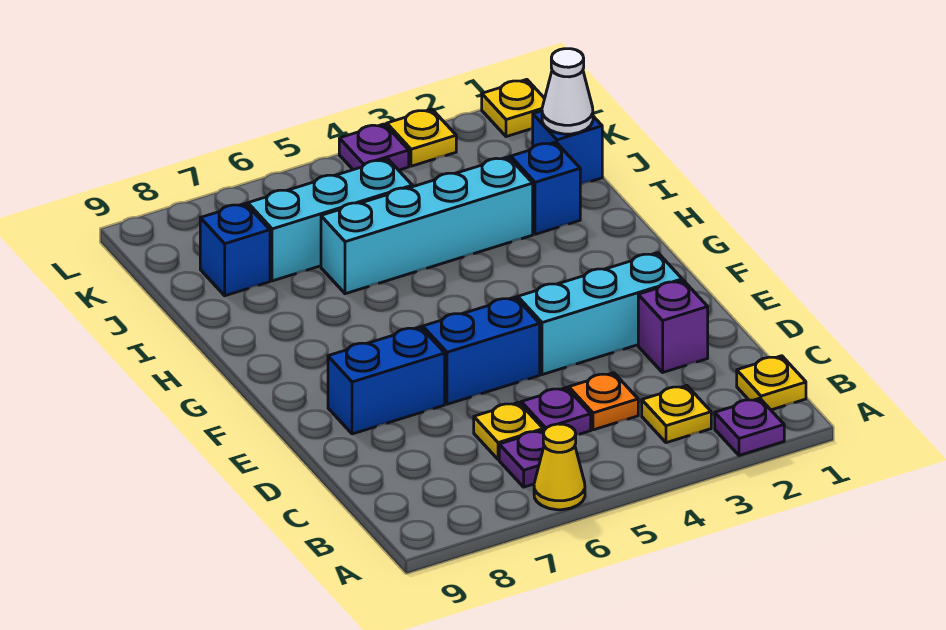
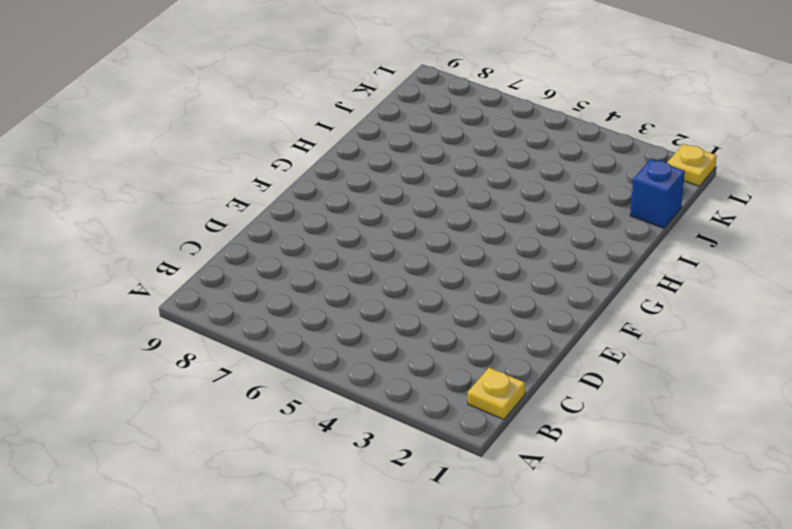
none -> purple plate A2 level 1
none -> yellow cone A6 level 1
none -> yellow plate B3 level 1

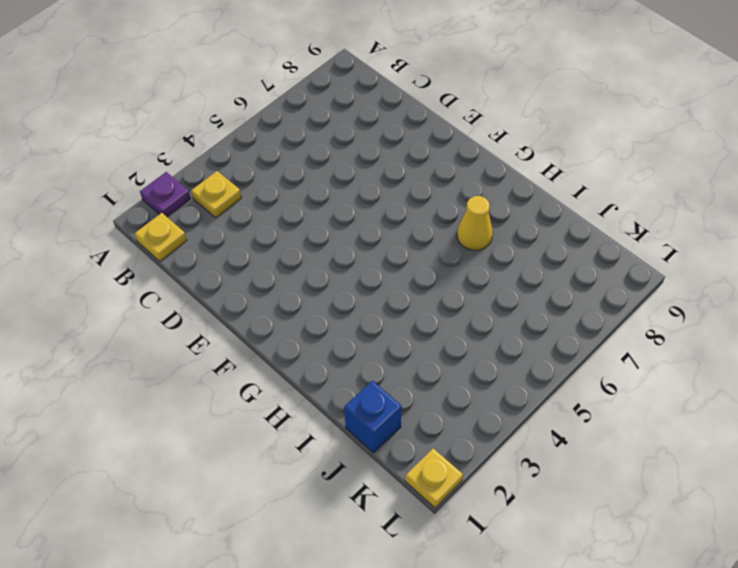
yellow cone H7 level 1 -> yellow cone A6 level 1
none -> purple plate B6 level 1
none -> orange plate C4 level 1
none -> purple plate C5 level 1

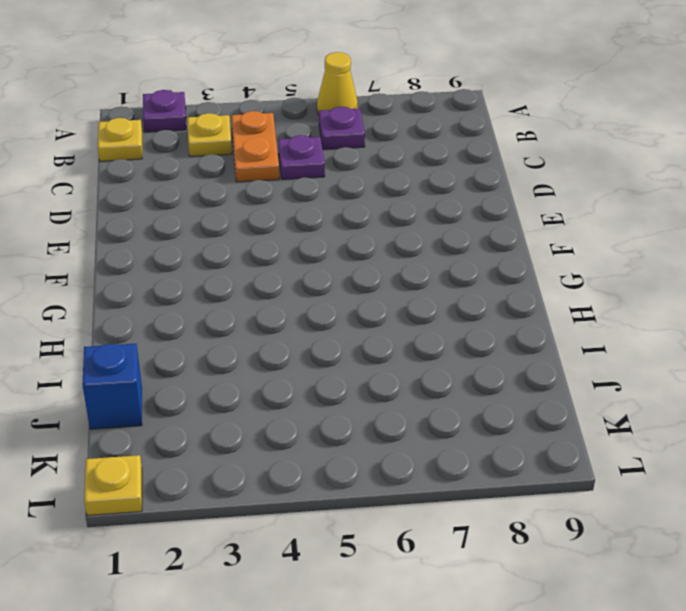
orange plate B4:C4 level 1 -> orange plate C4 level 1
none -> yellow plate C6 level 1
none -> purple brick D2 level 1
none -> cyan brick E2:E4 level 1

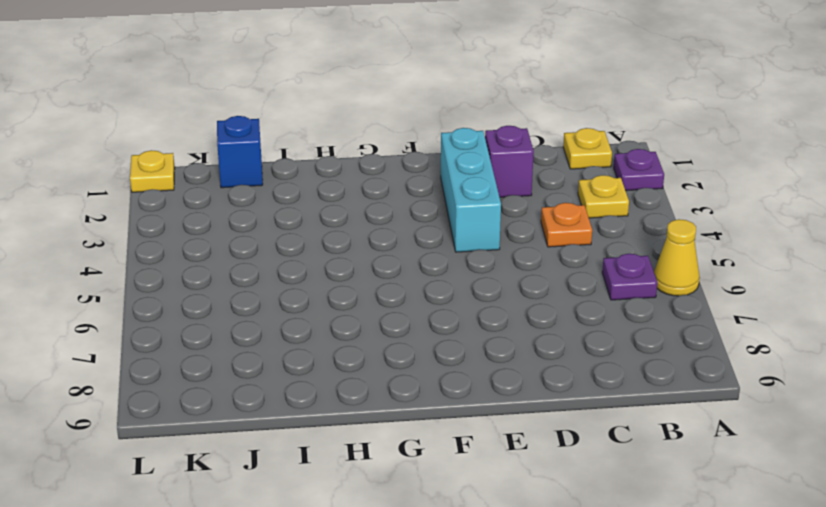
none -> purple plate C5 level 1
none -> yellow plate C6 level 1
none -> blue brick E5:E6 level 1

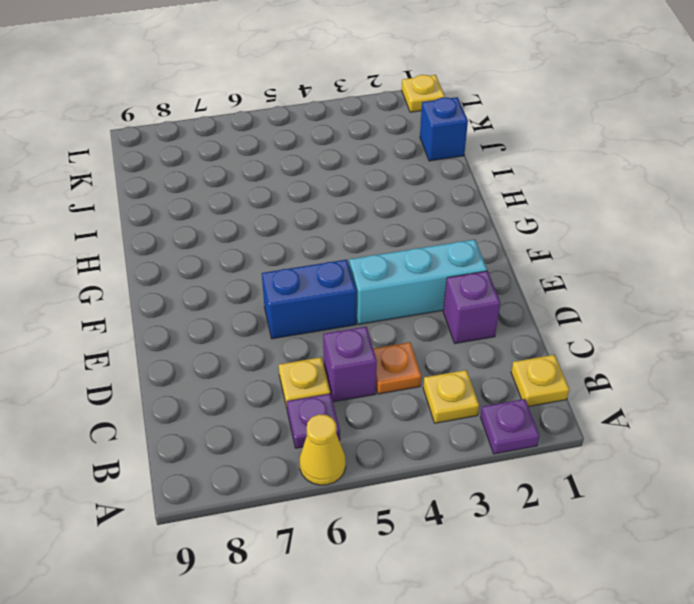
purple brick C5 level 1 -> purple plate C5 level 1
none -> blue brick E7:E8 level 1
none -> blue brick I2 level 1
none -> cyan brick I3:I6 level 1

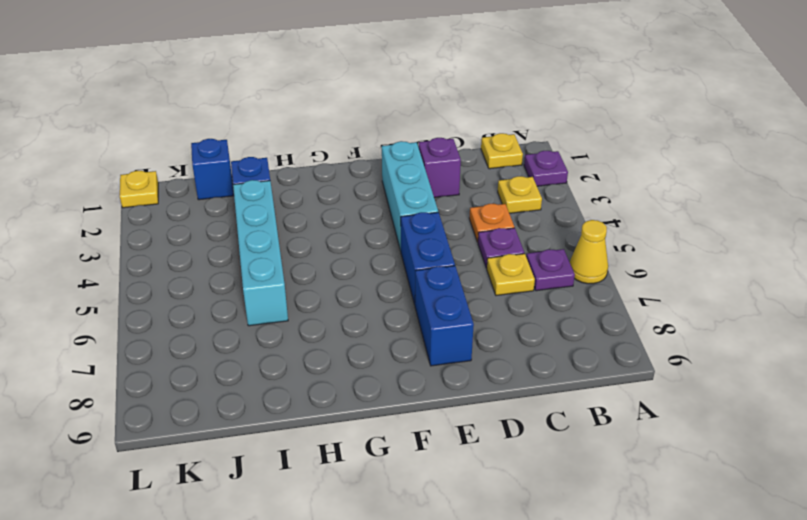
none -> cyan brick J5:J7 level 1
none -> blue brick J8 level 1
none -> yellow plate L3 level 1

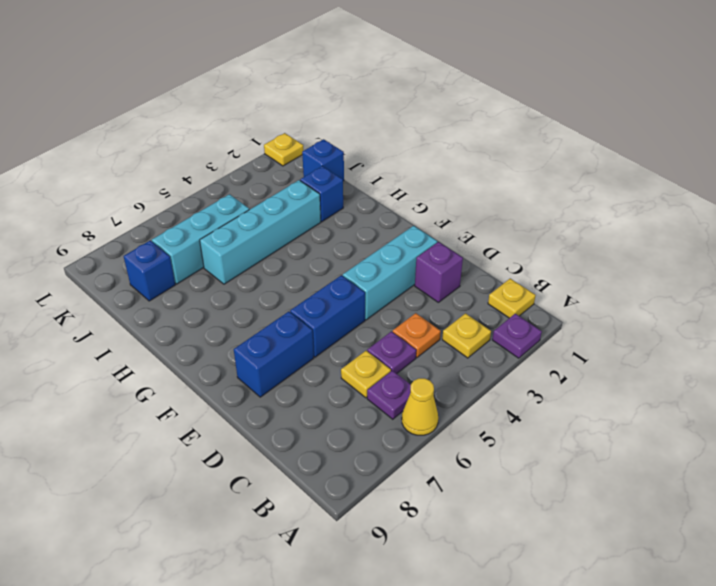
none -> yellow plate L3 level 1
none -> purple plate L4 level 1
none -> white cone J1 level 2

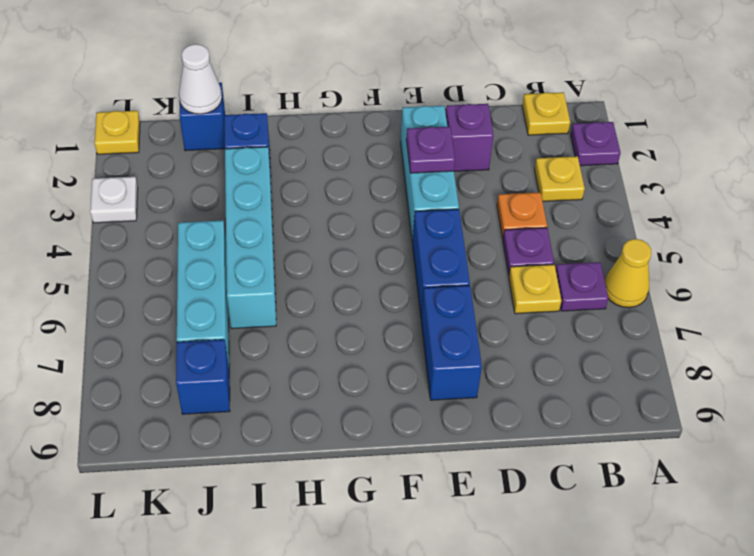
purple plate E3 level 2 -> purple plate L4 level 1
white plate L3 level 1 -> yellow plate L3 level 1

